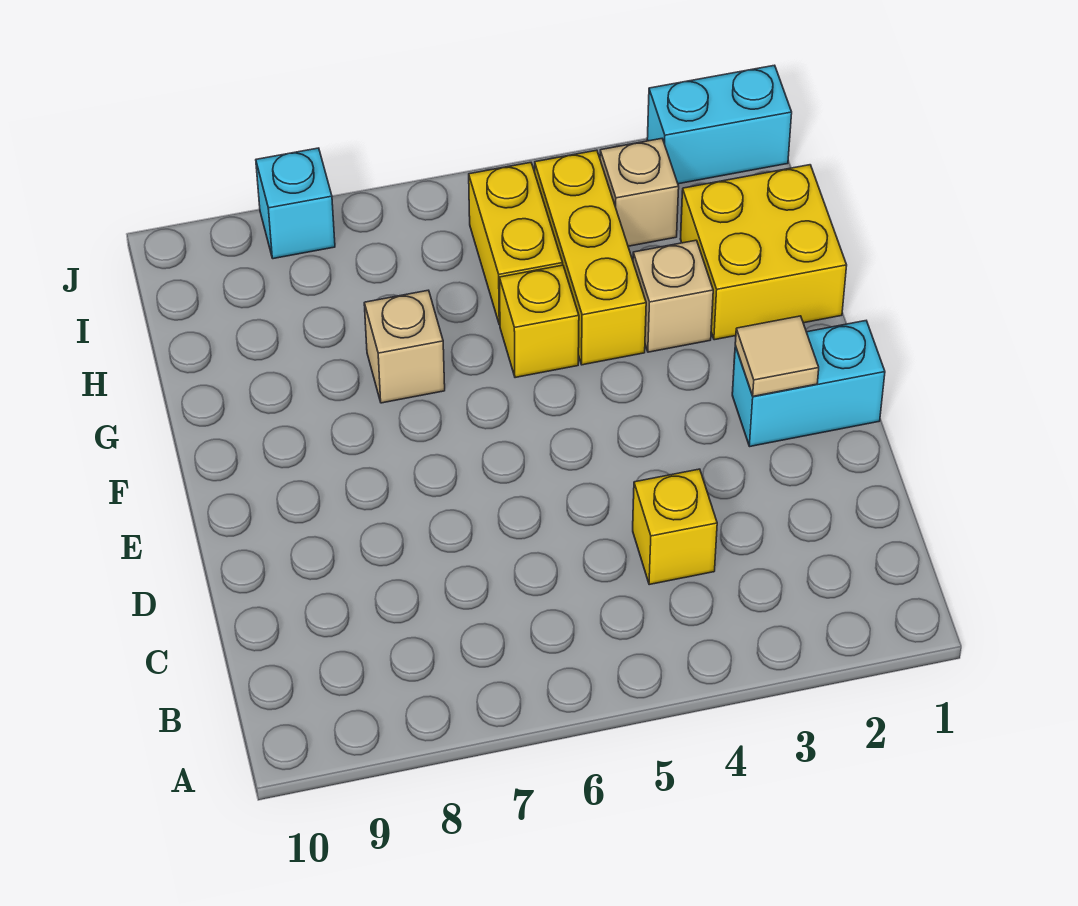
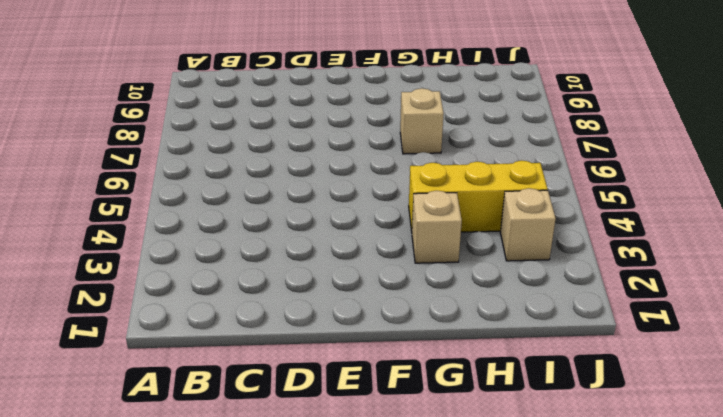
none -> yellow brick C4 level 1
none -> cyan brick E1:E2 level 1
none -> yellow brick G1:H2 level 1

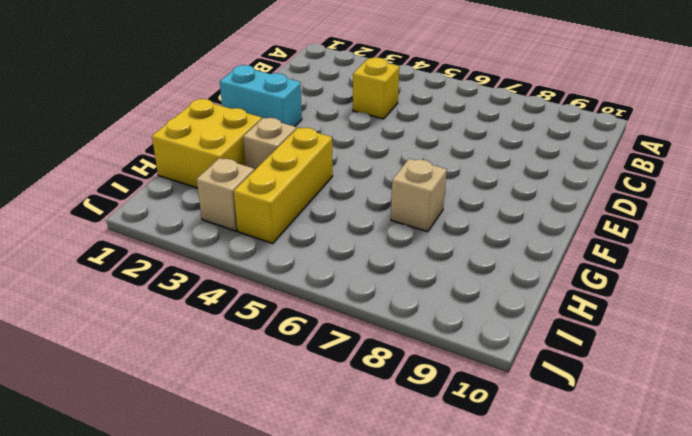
none -> yellow brick G5 level 1
none -> yellow brick H5:I5 level 1
none -> cyan brick J1:J2 level 1

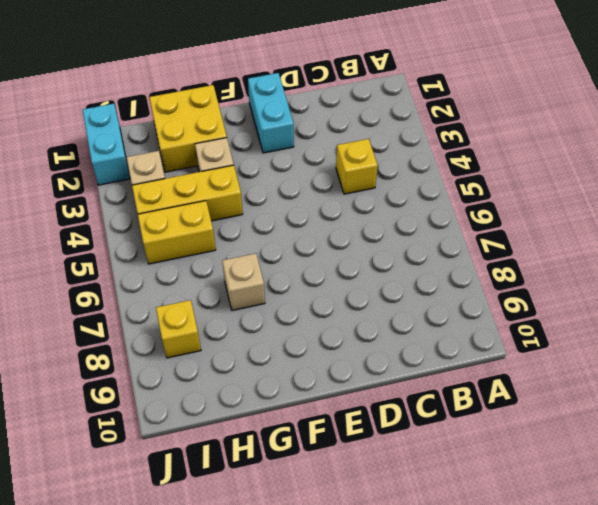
yellow brick I8 level 1 -> yellow brick G5 level 1
none -> cyan brick J8 level 1
none -> tan tile E2 level 2

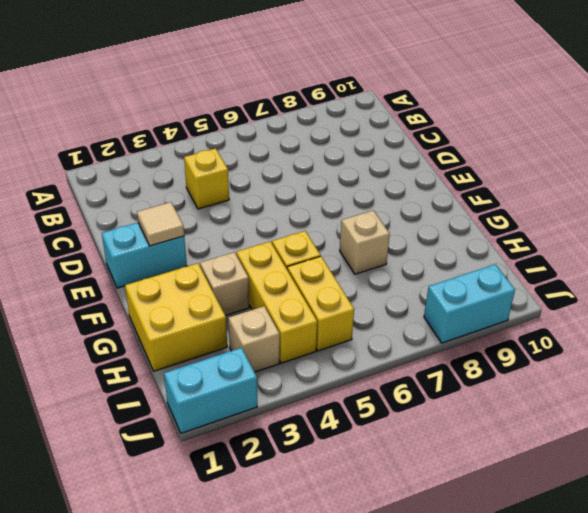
cyan brick J8:J9 level 1 -> cyan brick J8 level 1

